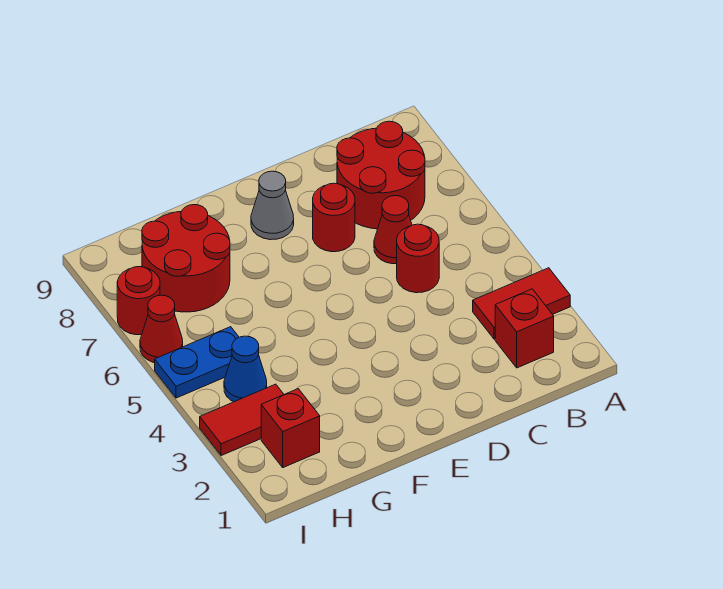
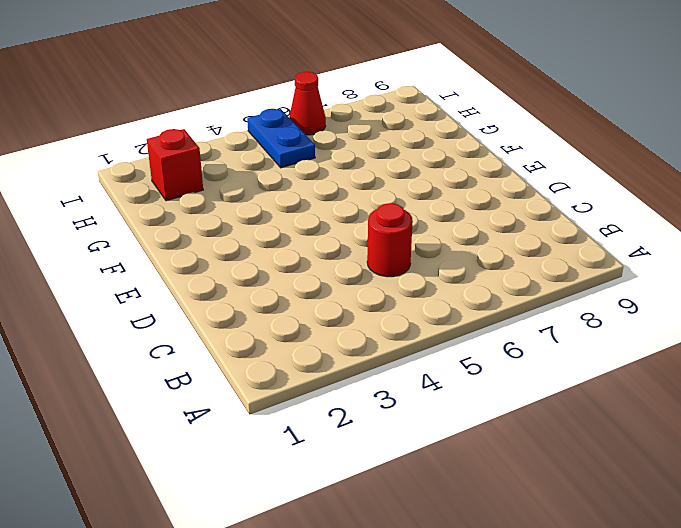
none -> red tile A3:B3 level 1
none -> red brick B2 level 1
none -> red round brick B7:C8 level 1

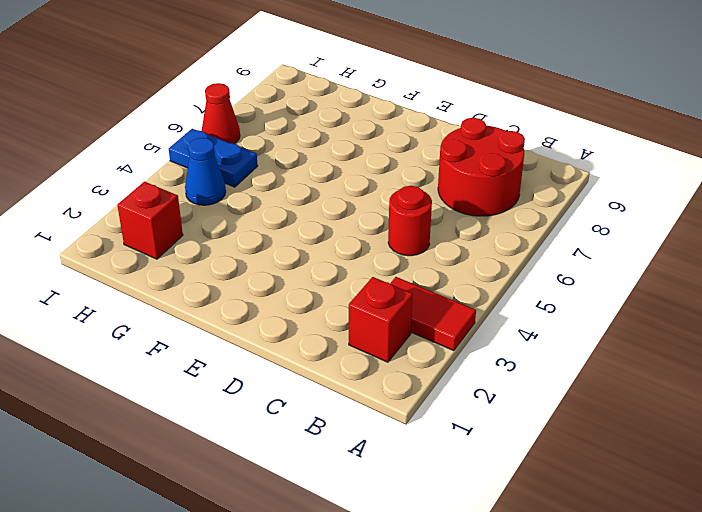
none -> red cone C6 level 1
none -> red round brick D7 level 1
none -> grey cone E8 level 1

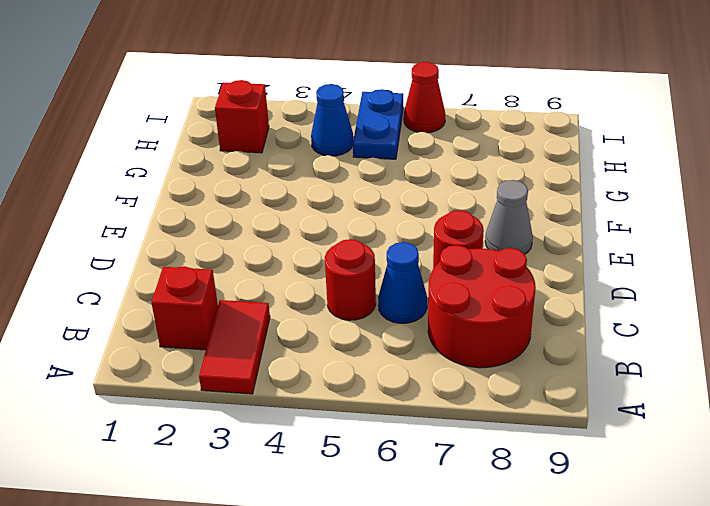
blue cone C6 level 1 -> red cone C6 level 1
none -> red round brick G7:H8 level 1
none -> red tile H3:I3 level 1
none -> red round brick I7 level 1

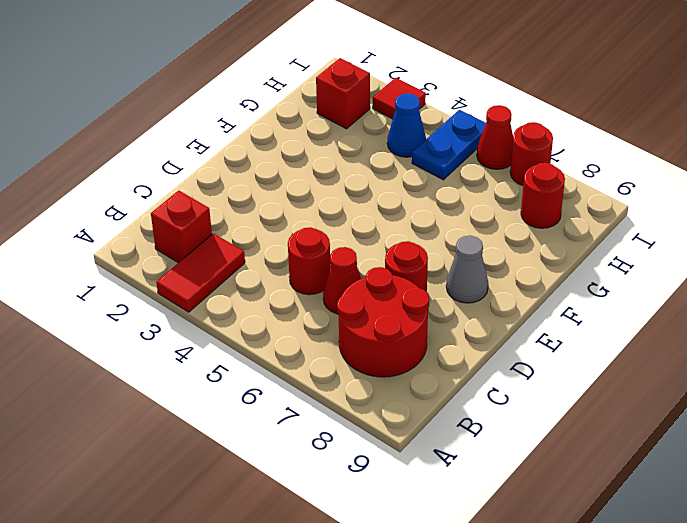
red round brick H8 level 1 -> red round brick G7:H8 level 1
red tile I3 level 1 -> red tile H3:I3 level 1

